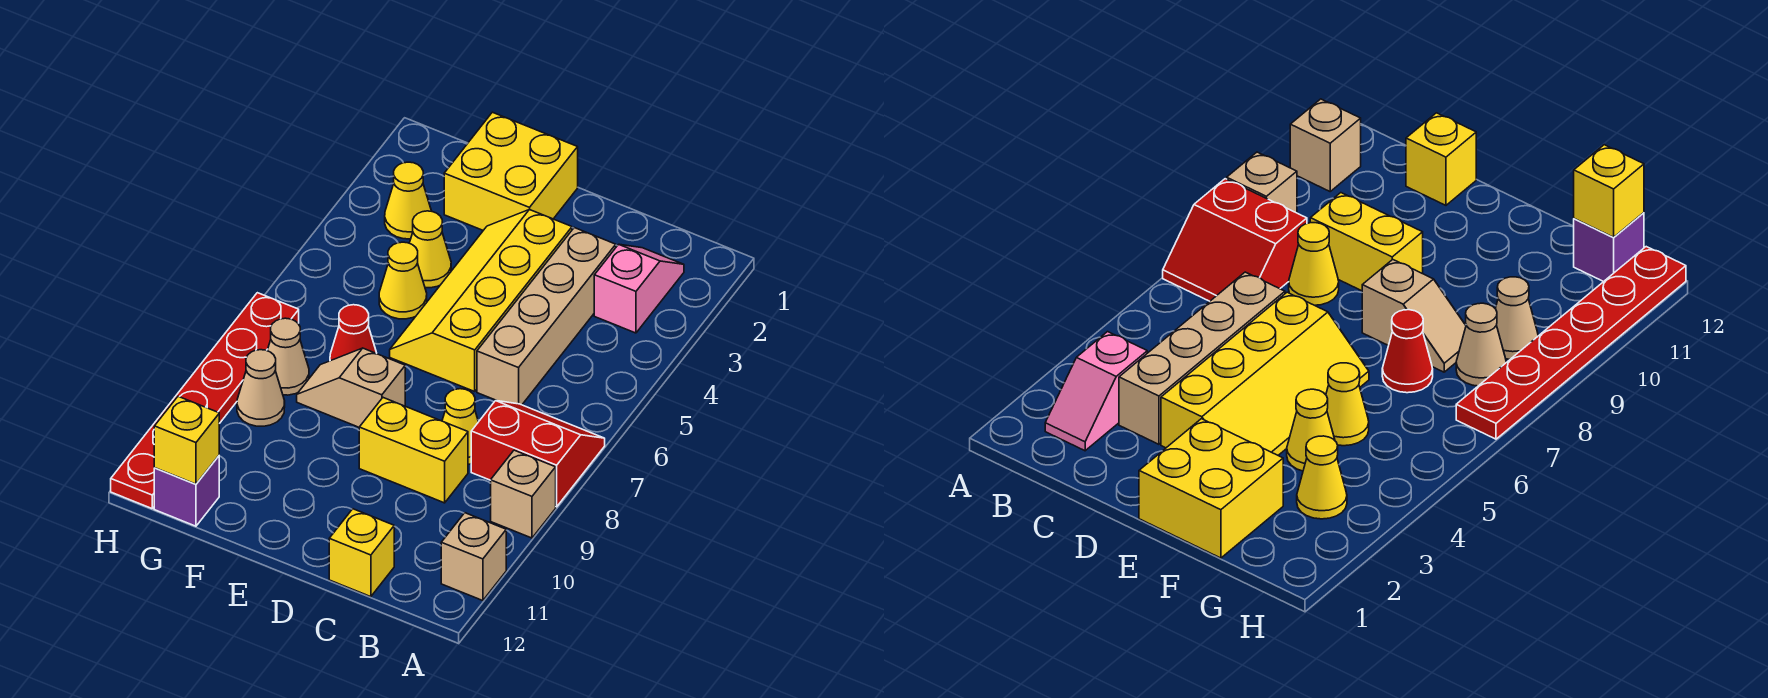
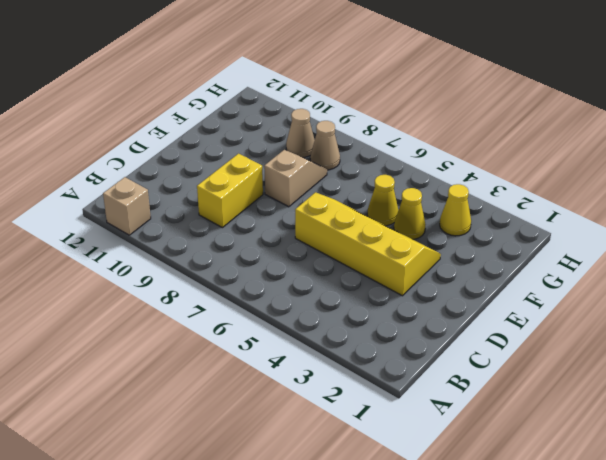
none -> red slope A7:B8 level 1 top 8
none -> tan brick A9 level 1
none -> pink slope B2:B3 level 1 top 3

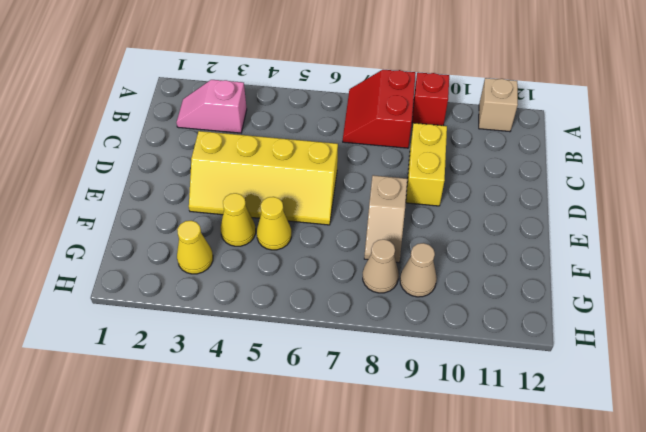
red brick A9 level 1 -> tan brick A9 level 1
none -> tan brick C3:C6 level 1
none -> yellow cone C8 level 1
none -> yellow brick C12 level 1

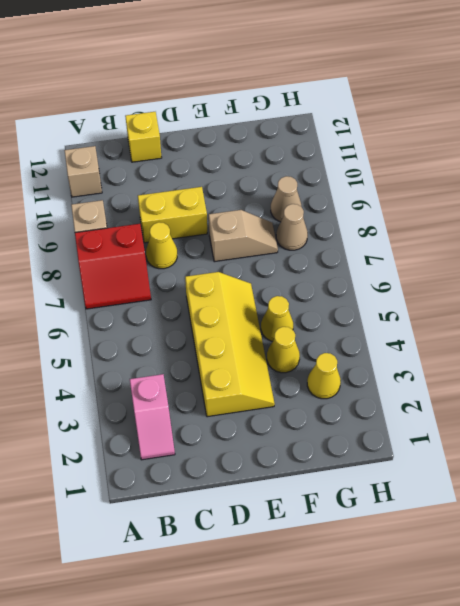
none -> tan brick C3:C6 level 1
none -> yellow brick E1:F2 level 1
none -> red cone F7 level 1

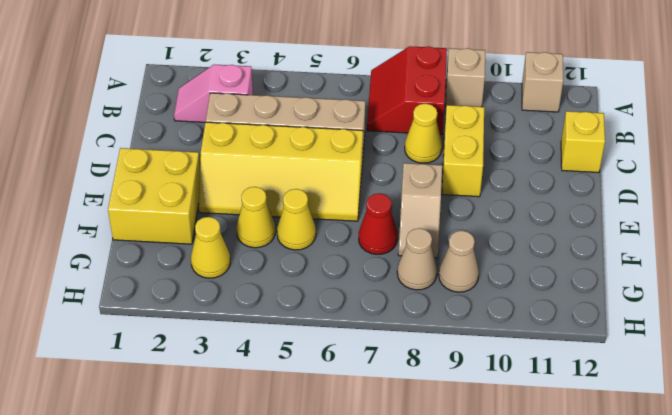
none -> purple brick G12 level 1
none -> red plate H7:H12 level 1
none -> yellow brick G12 level 2

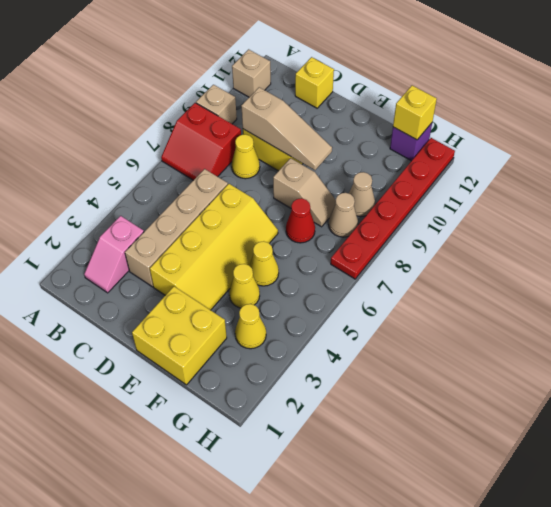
tan slope C9:E9 level 2 top C -> none

